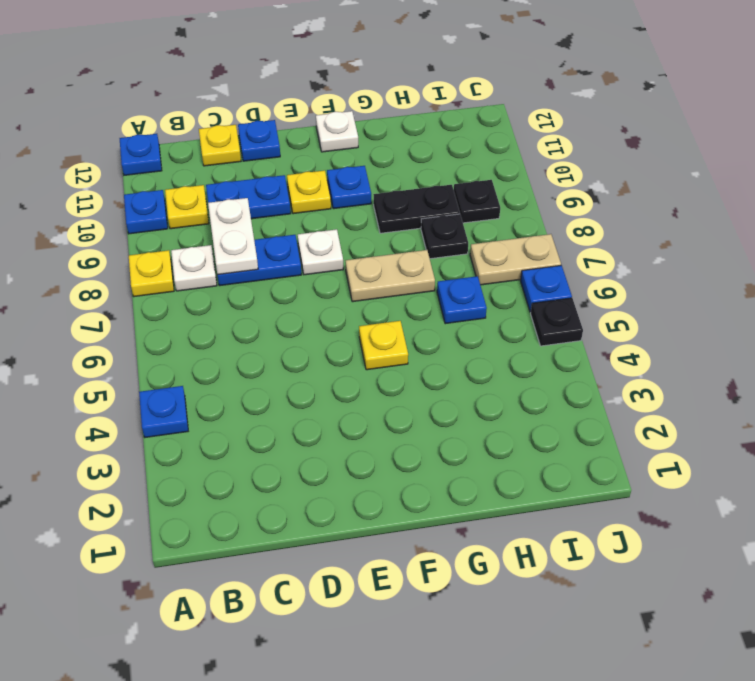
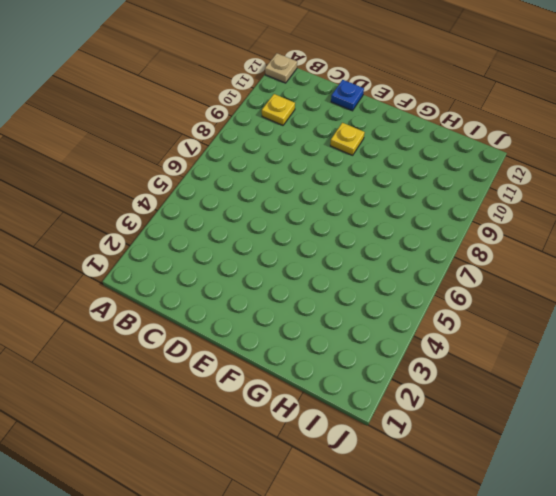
tan plate A12 level 1 -> blue plate A12 level 1
none -> blue plate A4 level 1
none -> yellow plate A8 level 1
none -> blue plate A10 level 1

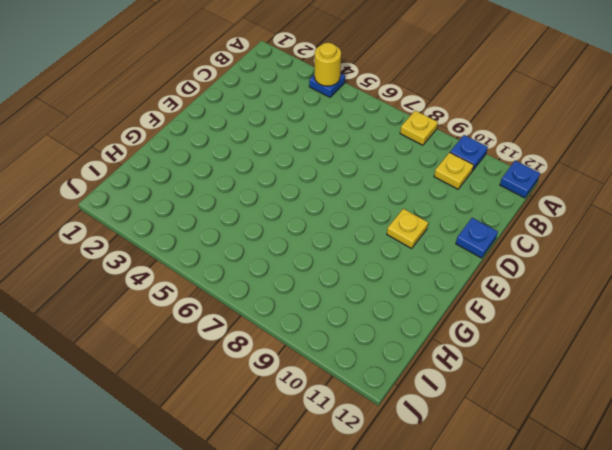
yellow round brick A4 level 2 -> none
none -> white plate B8 level 1
none -> blue plate C8:D8 level 1
none -> blue plate C10:D10 level 1

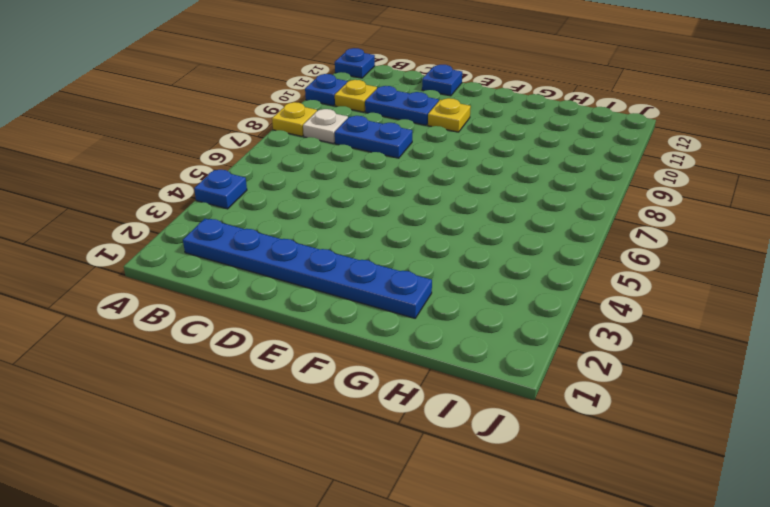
blue plate B2:G2 level 1 -> none
none -> yellow plate C12 level 1
none -> white plate E8 level 1
none -> yellow plate F5 level 1

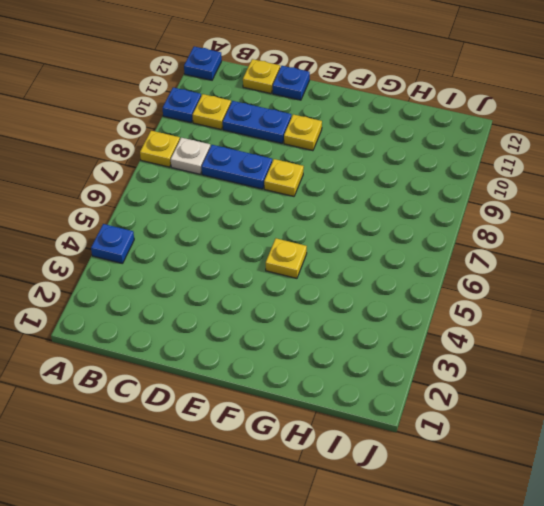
yellow plate E8 level 1 -> white plate E8 level 1
none -> tan plate F7:G7 level 1
none -> blue plate F10 level 1
none -> white plate F12 level 1

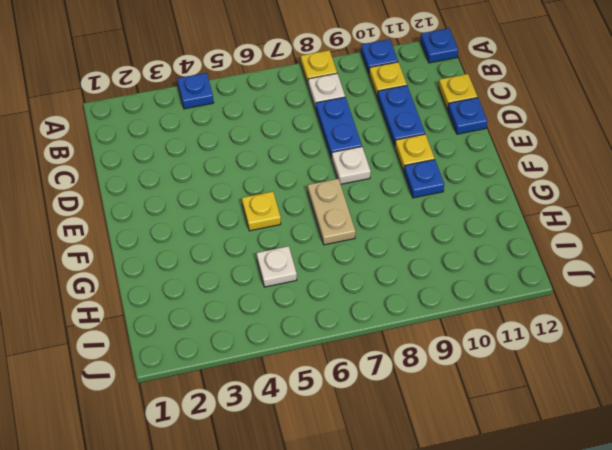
white plate H5 level 1 -> white plate F12 level 1
none -> black plate G9:H9 level 1
none -> blue plate H6 level 1
none -> black plate H8 level 1

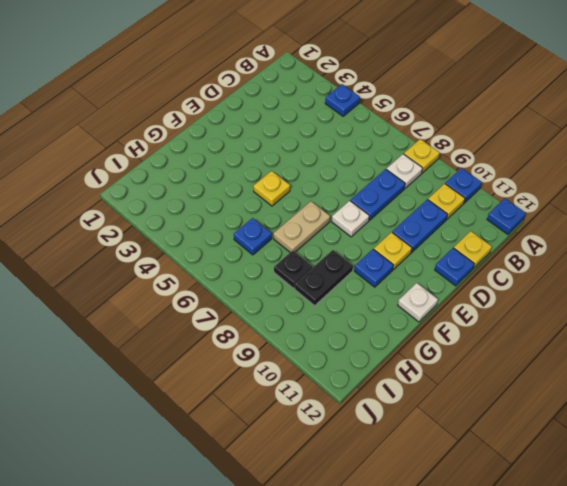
none -> tan plate I7:J7 level 1
none -> black plate I9 level 1
none -> black plate J5 level 1

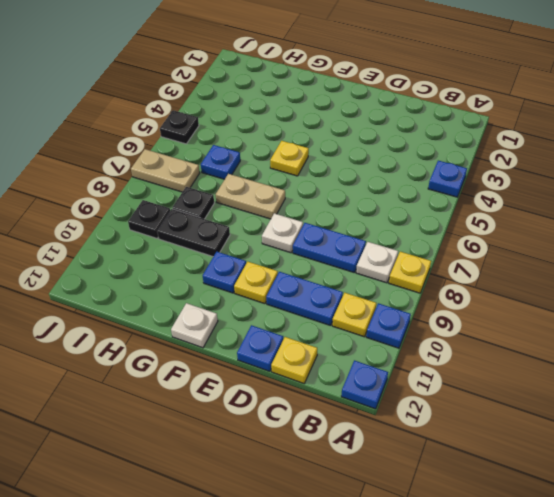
none -> blue plate J6 level 1
none -> white plate C8:C9 level 2

